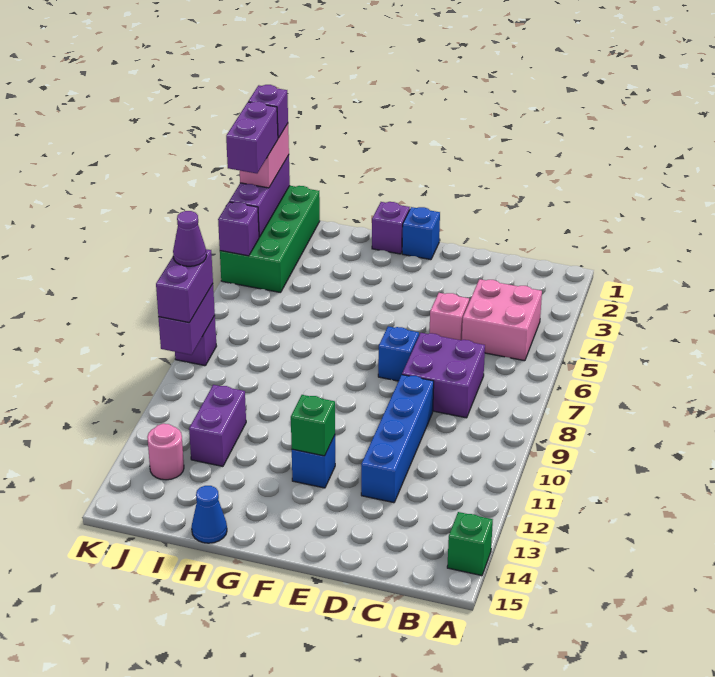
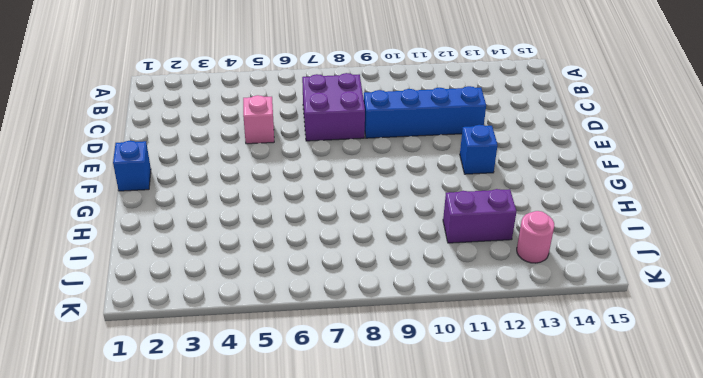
none -> green brick A14 level 1
none -> pink brick B4:C5 level 1
none -> blue brick E7 level 1

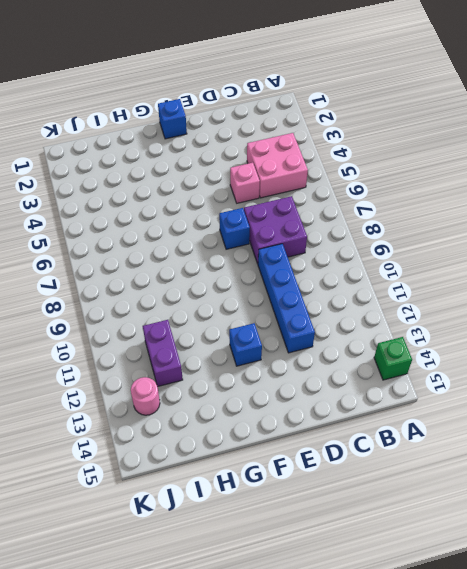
none -> purple brick G1 level 1
none -> blue cone H15 level 1
none -> green brick J1:K4 level 1

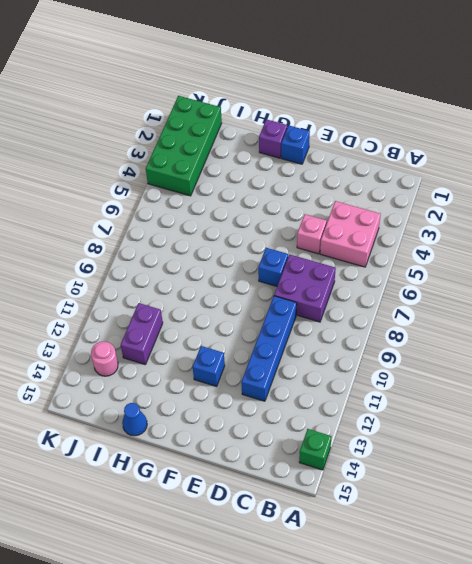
none -> purple brick K8 level 1
none -> green brick F12 level 2
none -> purple brick K1:K3 level 2

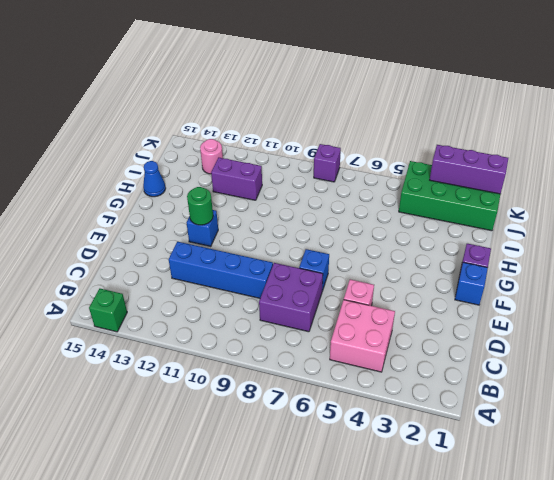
green round brick F12 level 2 -> green brick F12 level 2
none -> purple brick K4 level 2
none -> purple brick K8:K9 level 2
none -> pink brick K1:K2 level 3

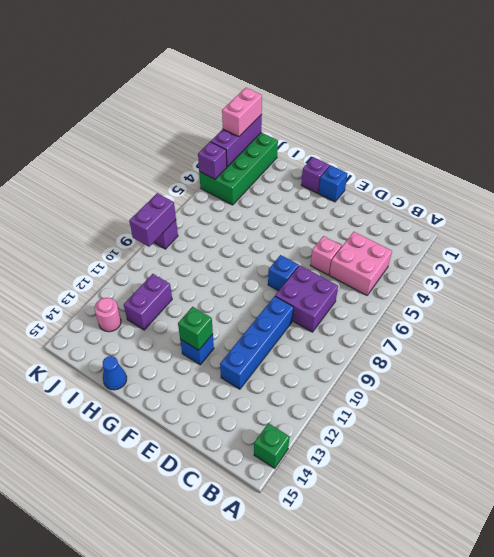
none -> purple brick K8:K9 level 3
none -> purple brick K1 level 4
none -> purple brick K2:K3 level 4

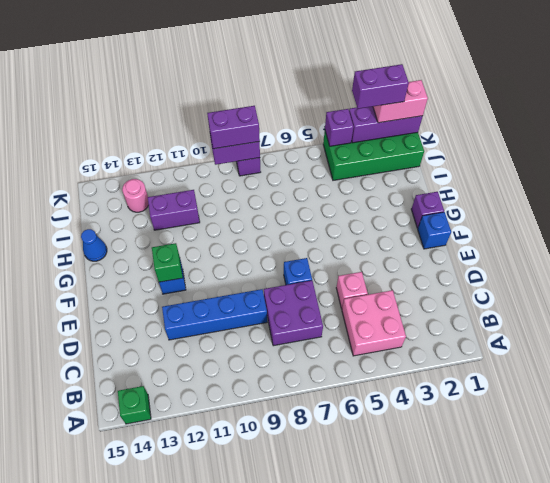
none -> purple brick K1 level 4
none -> purple cone K8 level 4

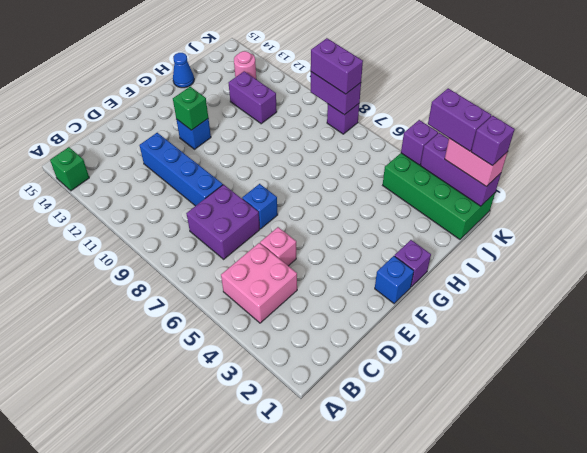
none -> purple cone K8 level 4

